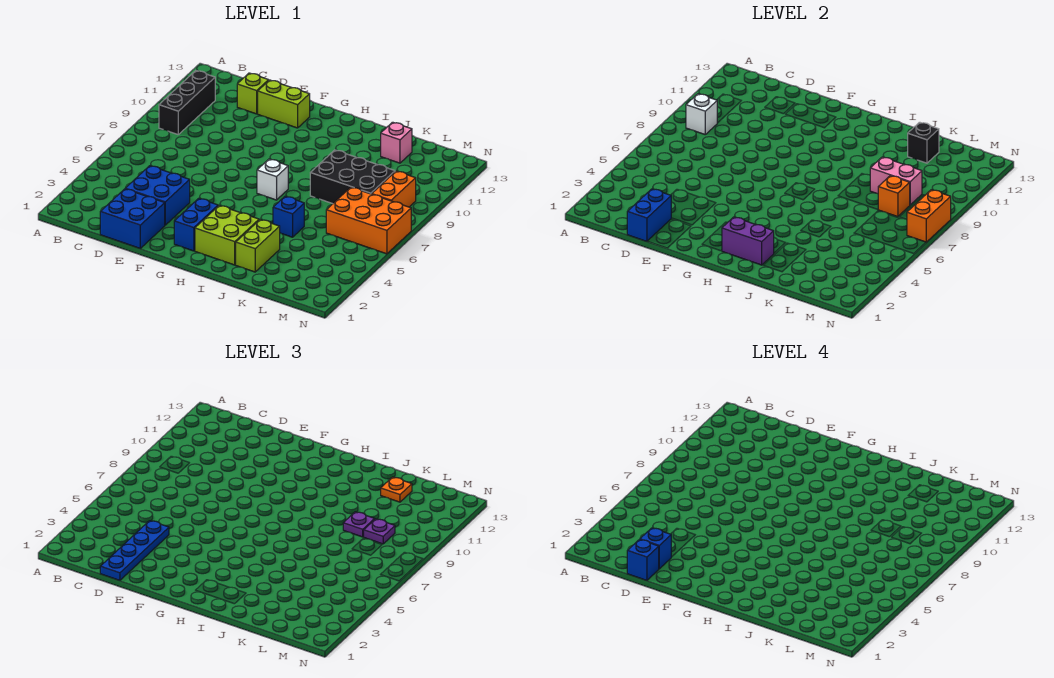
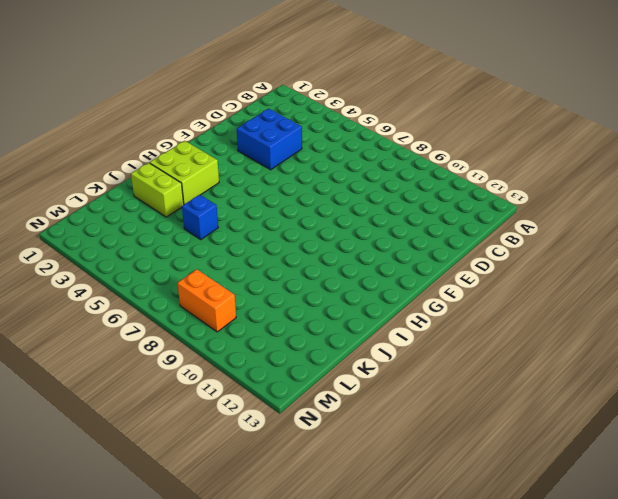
none -> black brick B9:B11 level 1
none -> blue brick D1:E2 level 1
none -> lime brick D12 level 1

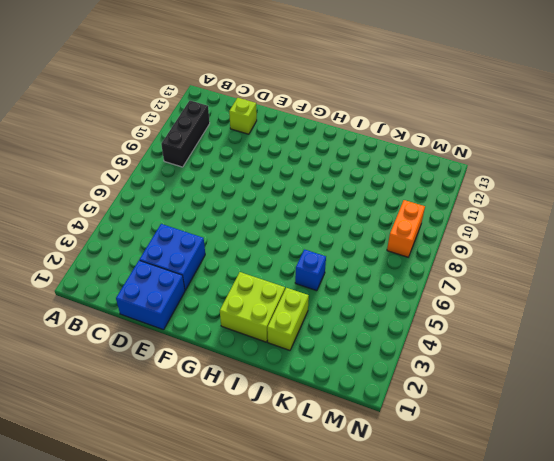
none -> lime brick E12:F12 level 1
none -> blue brick G2:G3 level 1
none -> white brick H7 level 1

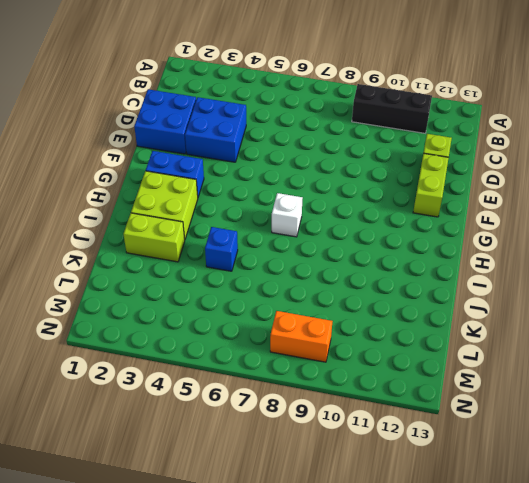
none -> black brick J8:L9 level 1
none -> pink brick K12 level 1
none -> orange brick L6:N7 level 1

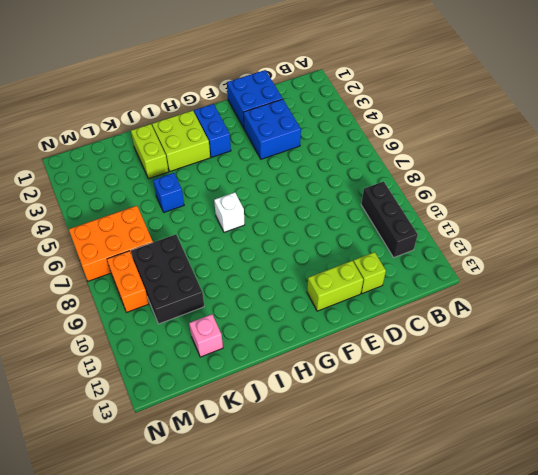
black brick K8:L10 level 1 -> black brick J8:L9 level 1
none -> white brick B9 level 2
none -> blue brick D1:D2 level 2
none -> purple brick H2:I2 level 2

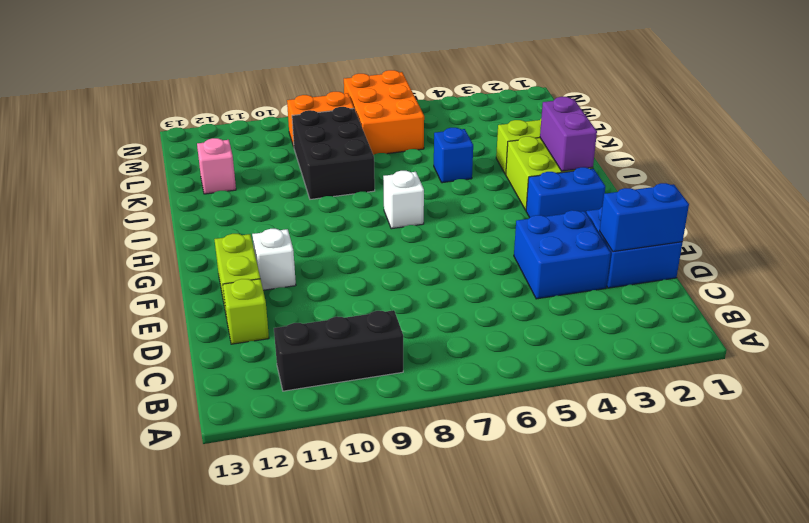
white brick F11 level 1 -> white brick B9 level 2
none -> pink brick K9:L9 level 2
none -> black brick K12 level 2
none -> orange brick L8 level 2

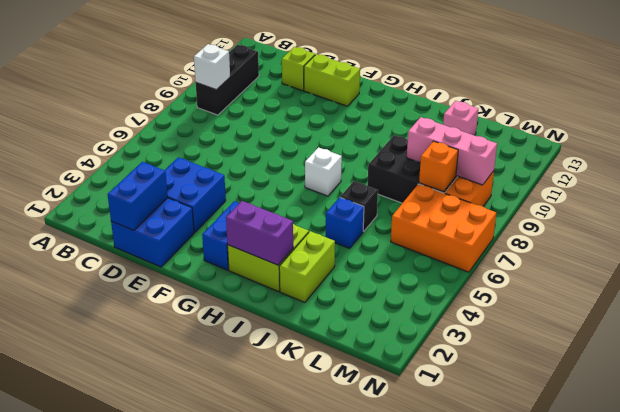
black brick J6 level 1 -> black brick K12 level 2
pink brick K9:M9 level 2 -> pink brick K9:L9 level 2
none -> orange brick N7:N8 level 2
none -> blue plate D1:D4 level 3
none -> purple plate K9 level 3

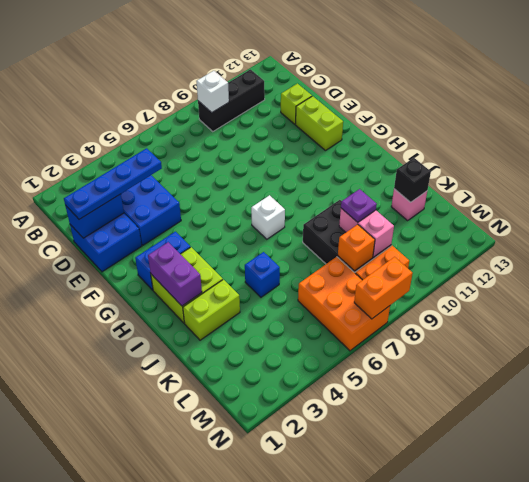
none -> orange plate K12 level 3
none -> purple plate L9 level 3
none -> blue brick D1 level 4

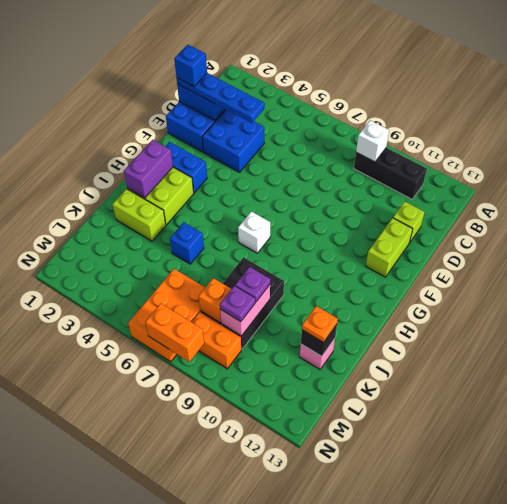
none -> blue brick D2 level 4

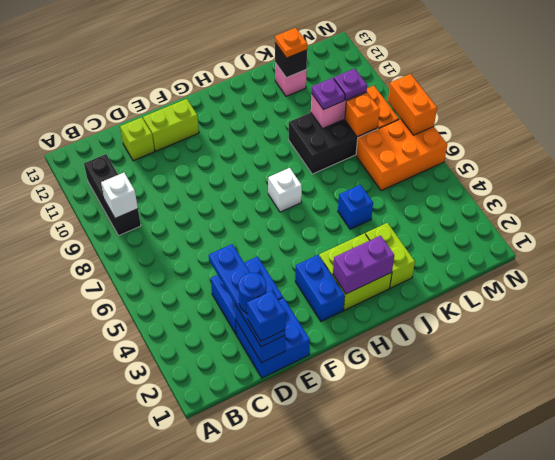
blue round brick D2 level 4 -> blue brick D2 level 4

